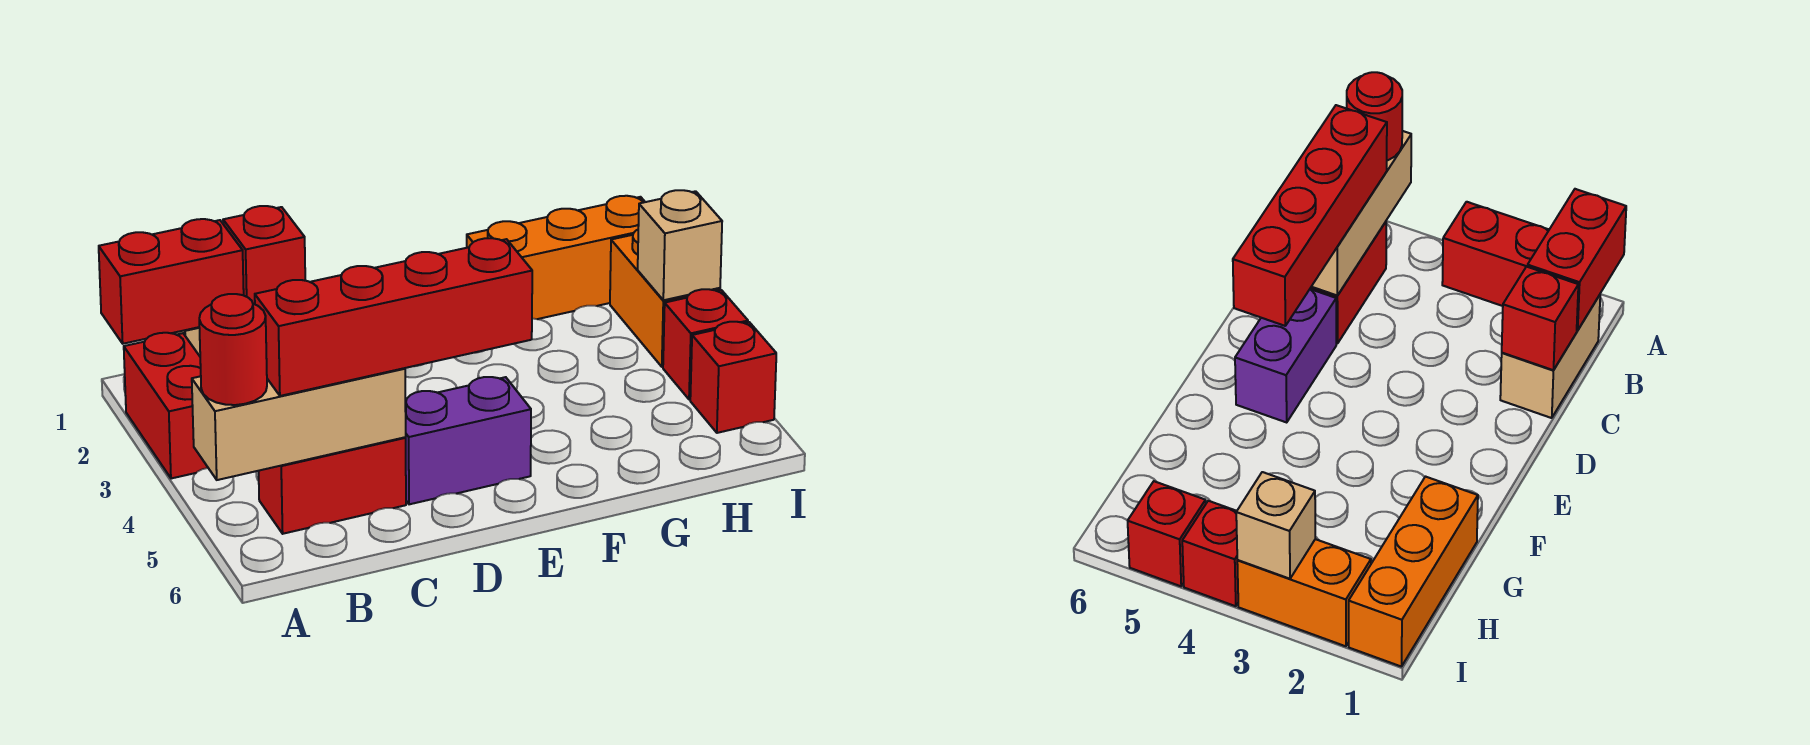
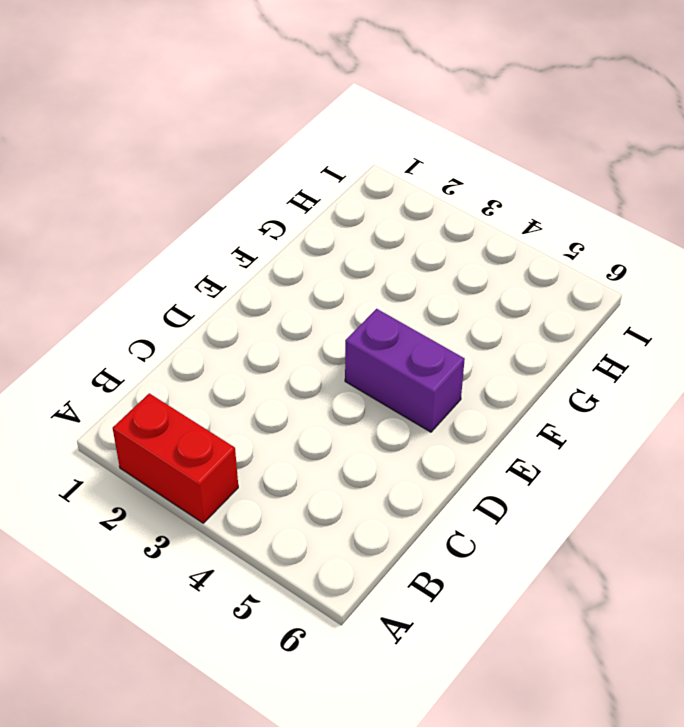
purple brick E4:E5 level 1 -> purple brick D5:E5 level 1
none -> tan brick B1:C1 level 1
none -> red brick B5:C5 level 1
none -> orange brick G1:I1 level 1

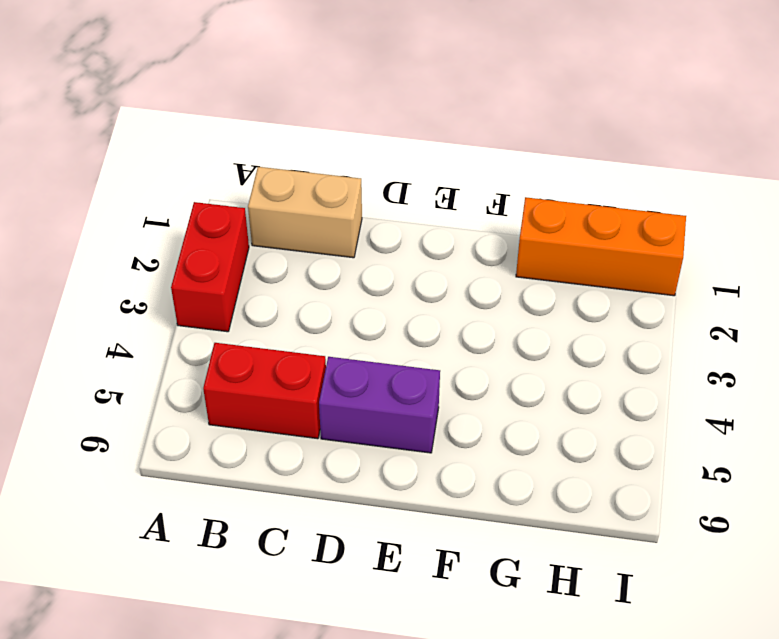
none -> orange brick I2:I3 level 1
none -> red brick I4 level 1
none -> red brick I5 level 1

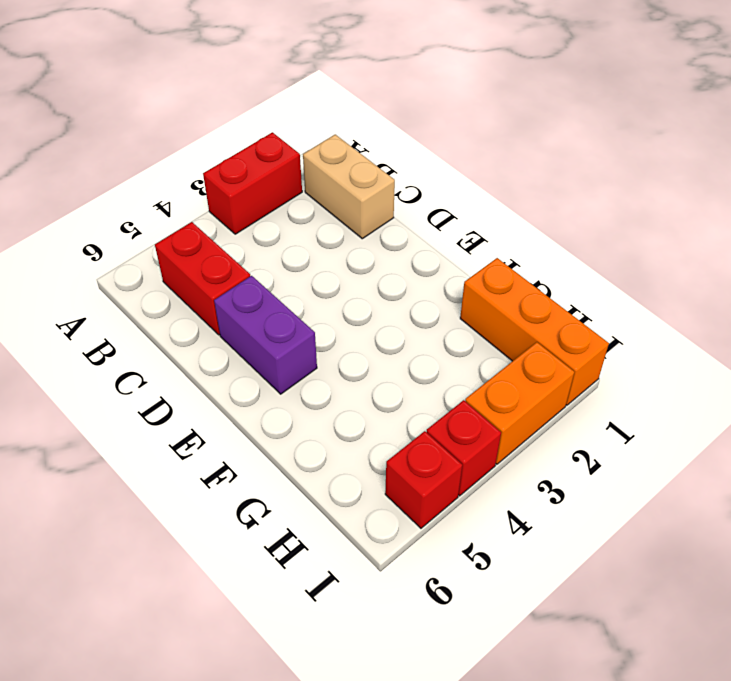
none -> red brick A1:B1 level 2
none -> tan brick A5:C5 level 2
none -> red brick C1 level 2

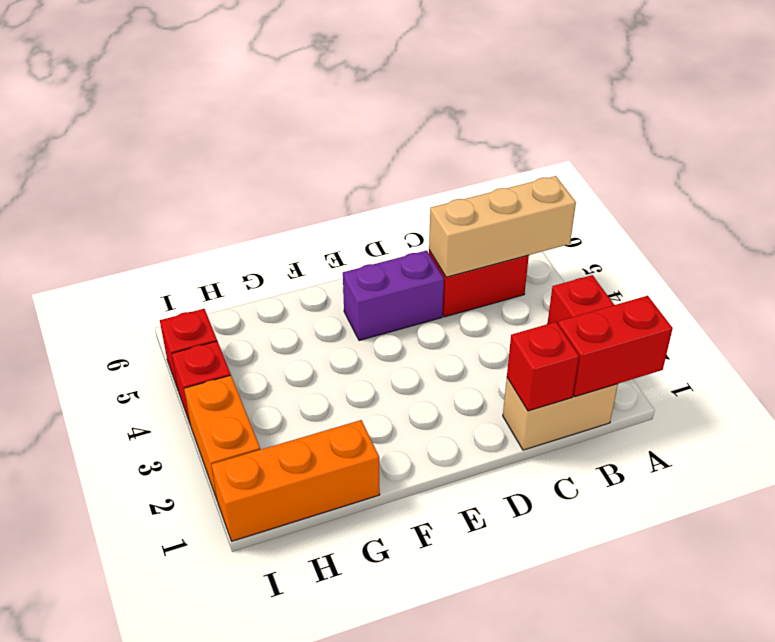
none -> tan brick I3 level 2
none -> red round brick A5 level 3
none -> red brick B5:E5 level 3

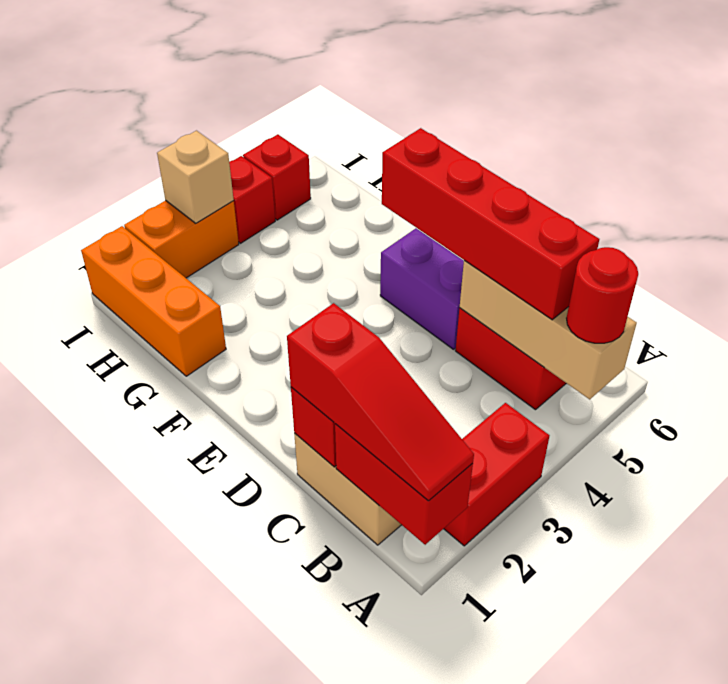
red slope A1:C1 level 3 top C -> none

